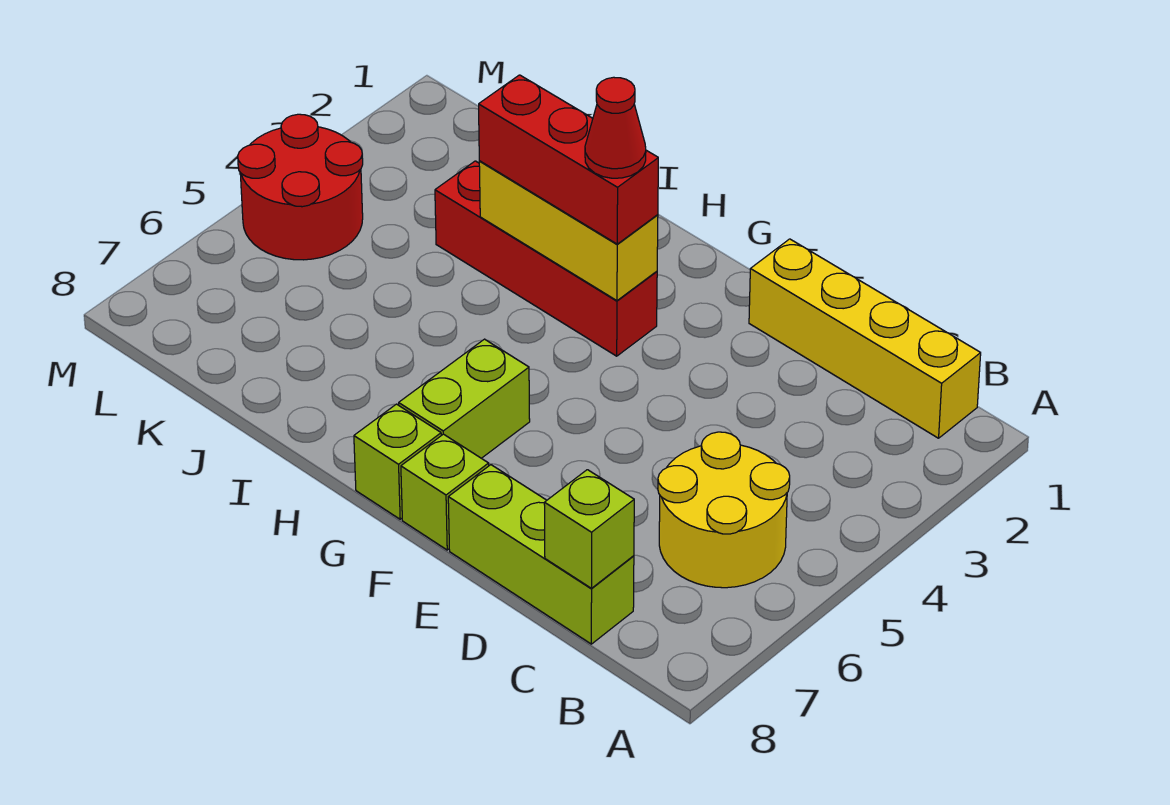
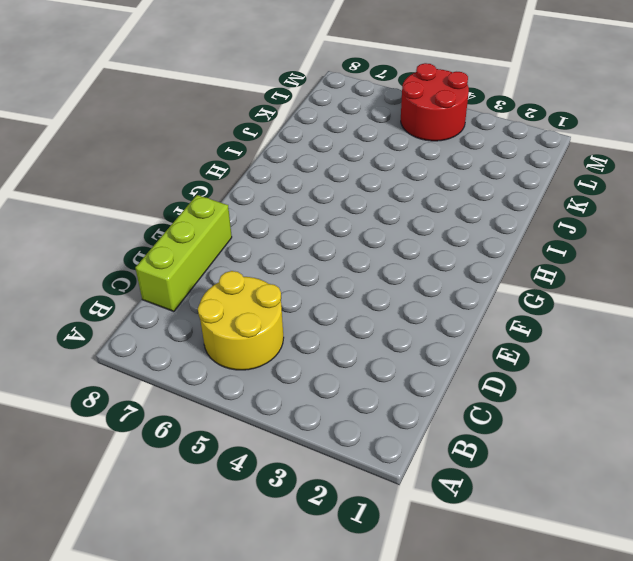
none -> yellow brick B1:E1 level 1
none -> lime brick F8 level 1
none -> red brick G3:J3 level 1

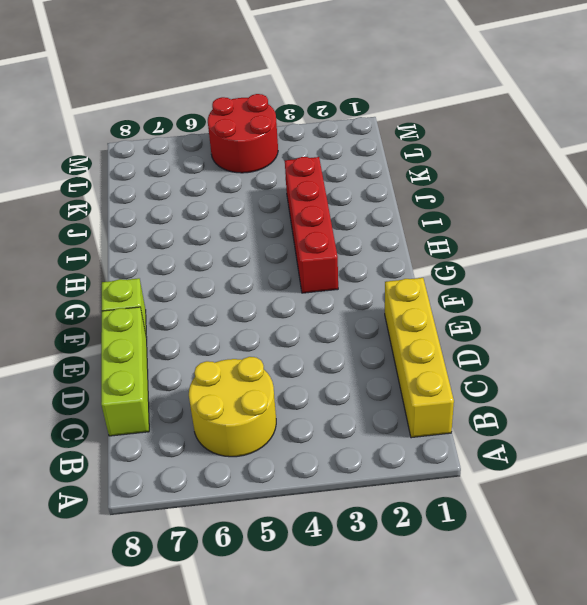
none -> lime brick G6:G7 level 1
none -> lime brick G8 level 1
none -> lime brick C8 level 2

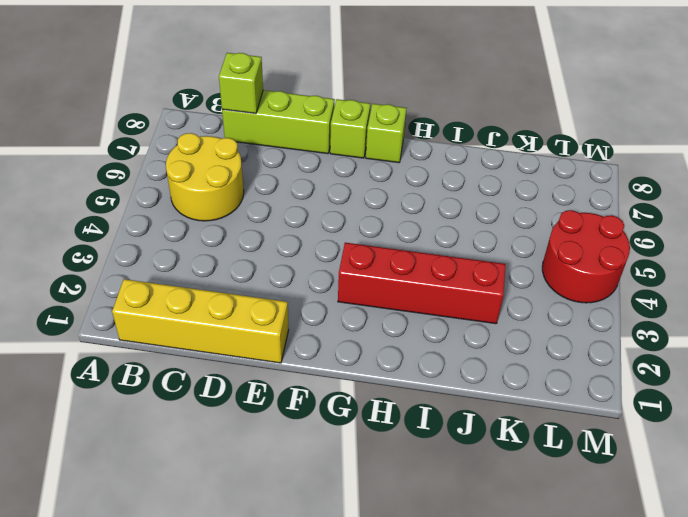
none -> lime brick G6:G7 level 1
none -> yellow brick G3:I3 level 2
none -> red brick G3:I3 level 3

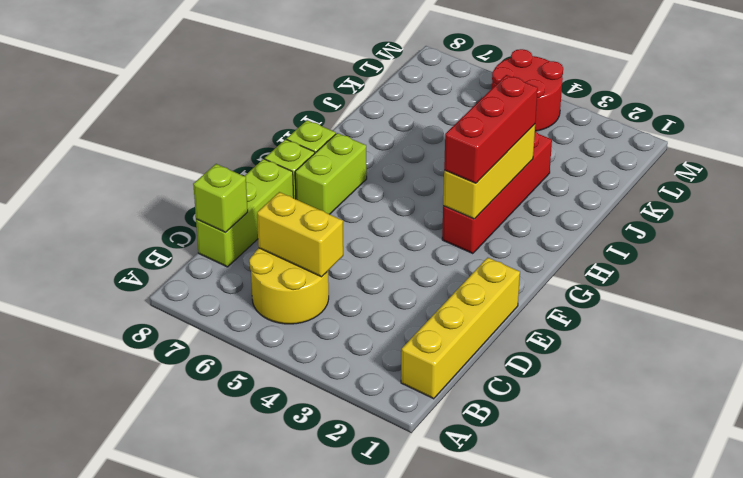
yellow brick C5:C6 level 2 -> none
lime brick F7:G7 level 1 -> lime brick G6:G7 level 1
none -> red cone G3 level 4

